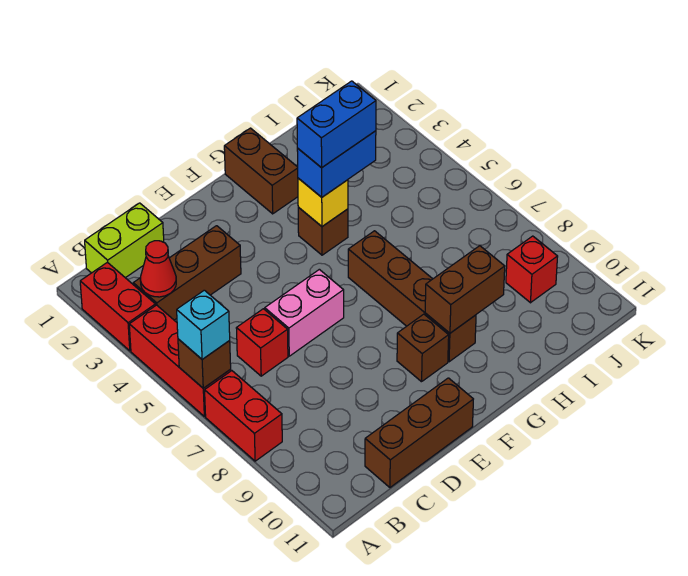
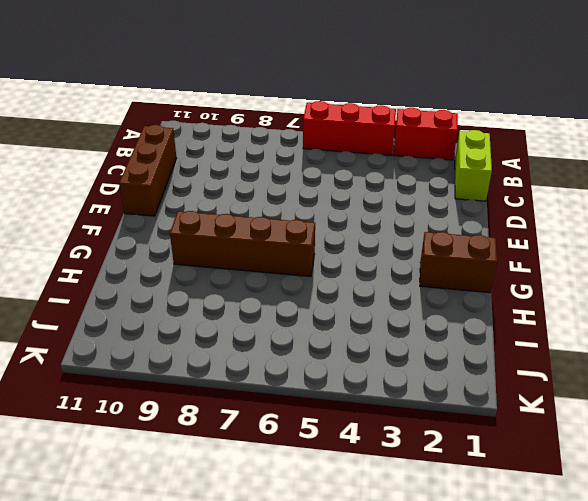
none -> red brick A7:A8 level 1
none -> brown brick B3:D3 level 1
none -> red brick C6 level 1

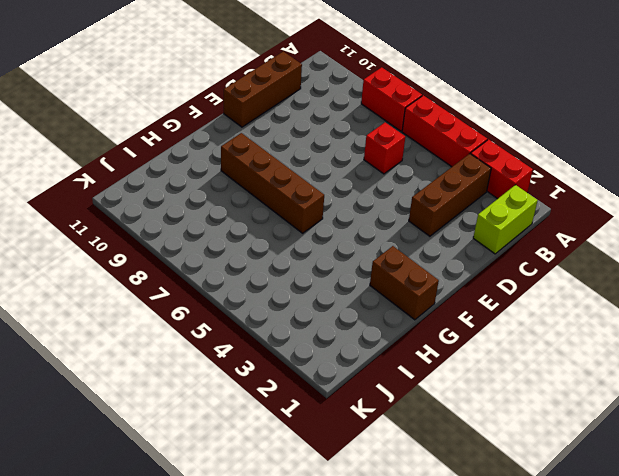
none -> pink brick D6:E6 level 1
none -> brown brick F9 level 1
none -> brown brick G4 level 1

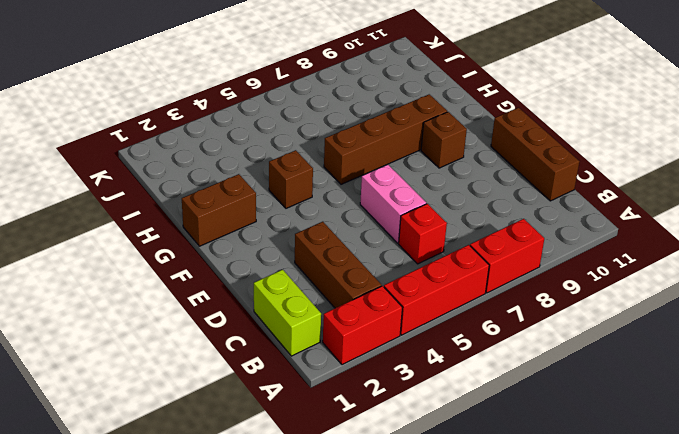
none -> red brick J9 level 1
none -> brown brick A6 level 2
none -> red cone B3 level 2

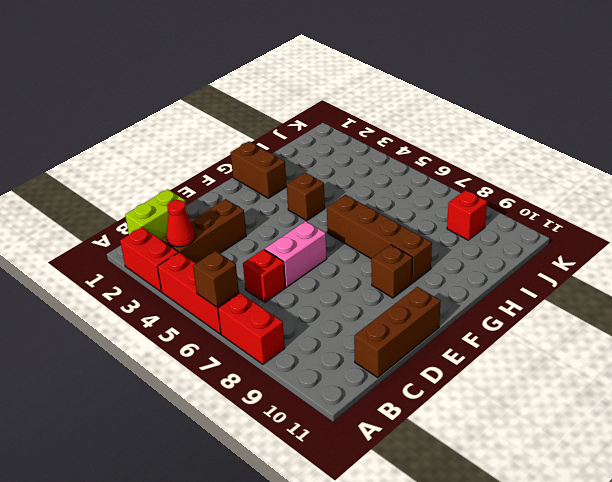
none -> yellow brick G4 level 2
none -> brown brick G9:H9 level 2
none -> cyan brick A6 level 3

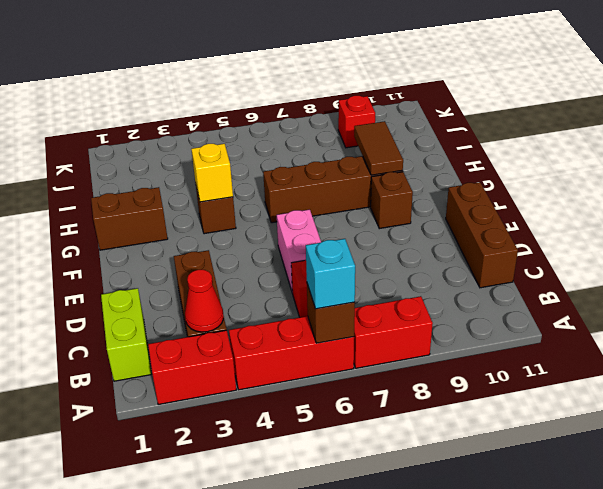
brown tile G9:H9 level 2 -> brown brick G9:H9 level 2
none -> blue brick G4:H4 level 3
none -> blue brick G4:H4 level 4

